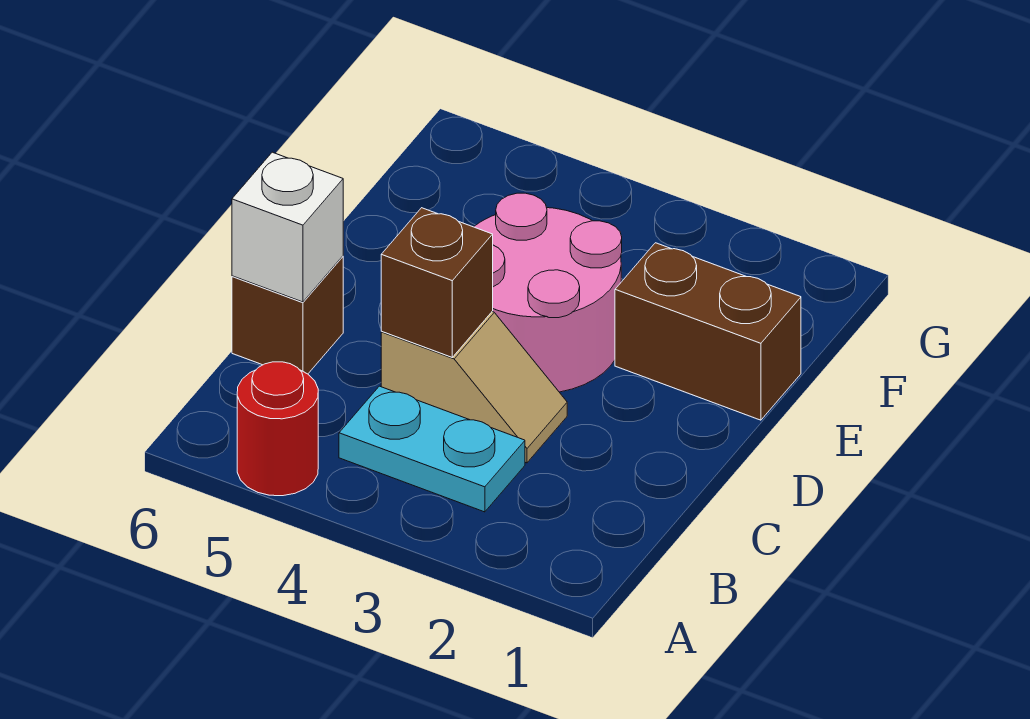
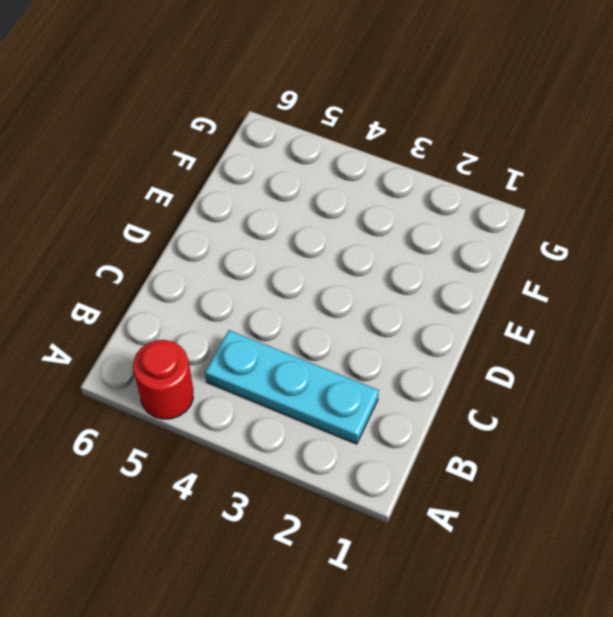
cyan plate B2:B4 level 1 -> cyan plate B3:B4 level 1
none -> tan slope C3:C4 level 1 top 4
none -> brown brick C6 level 1

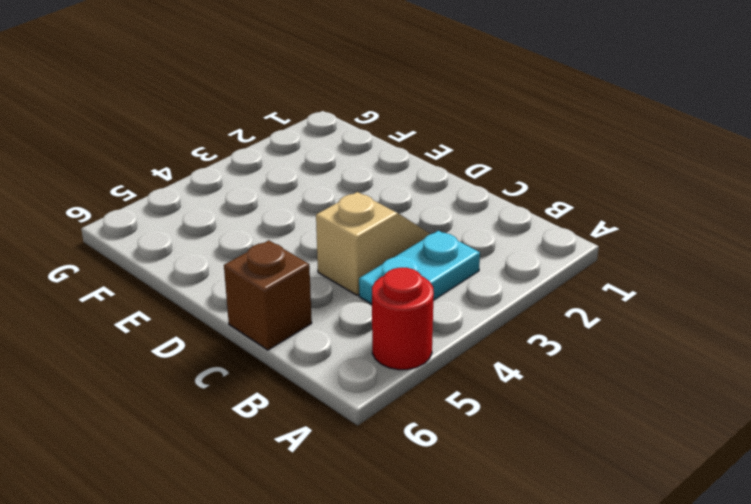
none -> pink round brick D3:E4 level 1
none -> brown brick E1:E2 level 1

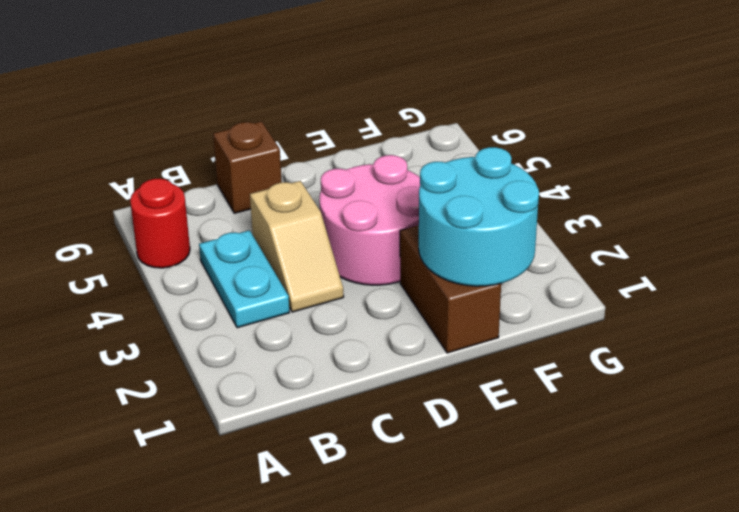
cyan round brick E1:F2 level 2 -> none
none -> brown brick C4 level 2
none -> white brick C6 level 2

